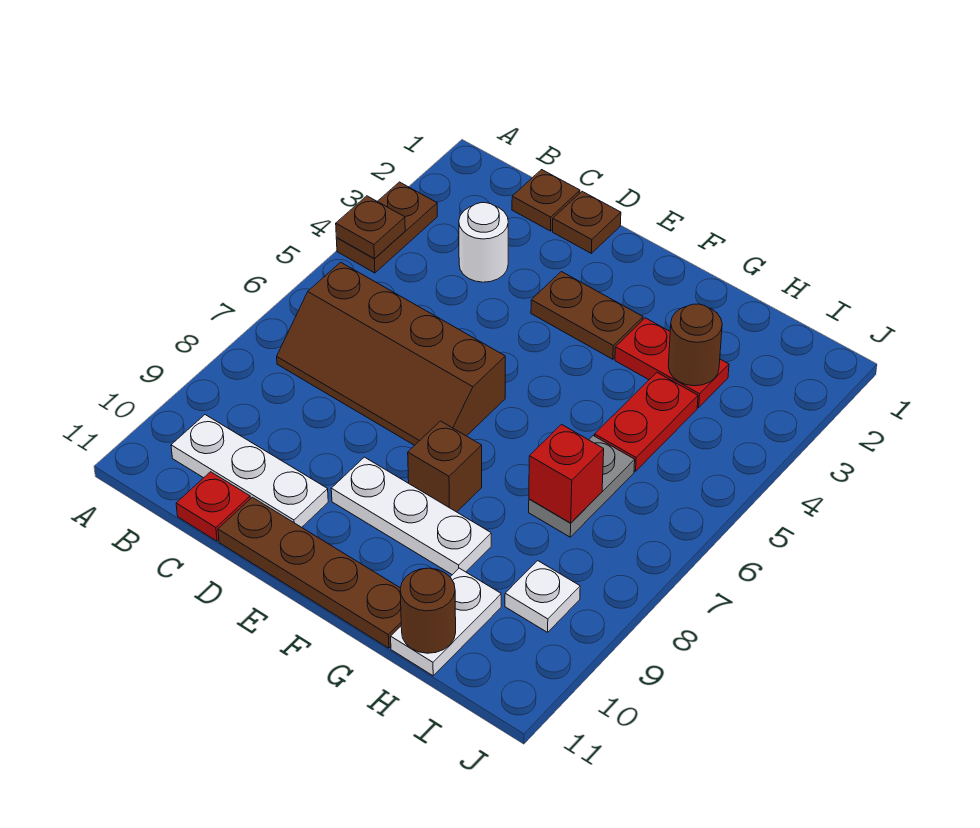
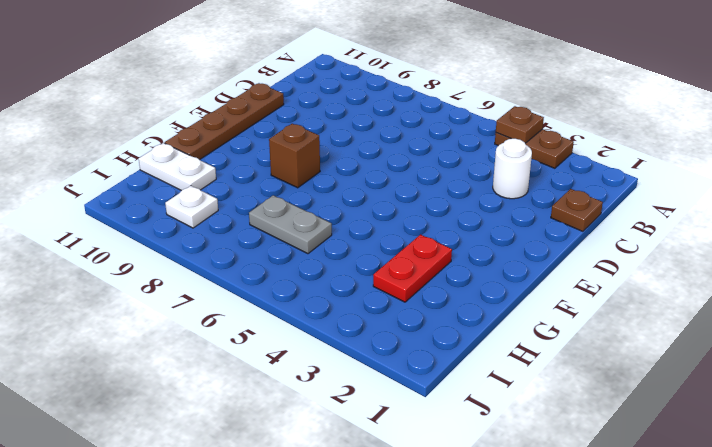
none -> brown slope B6:E7 level 1 top 6
none -> white plate B10:D10 level 1
none -> red plate C11 level 1

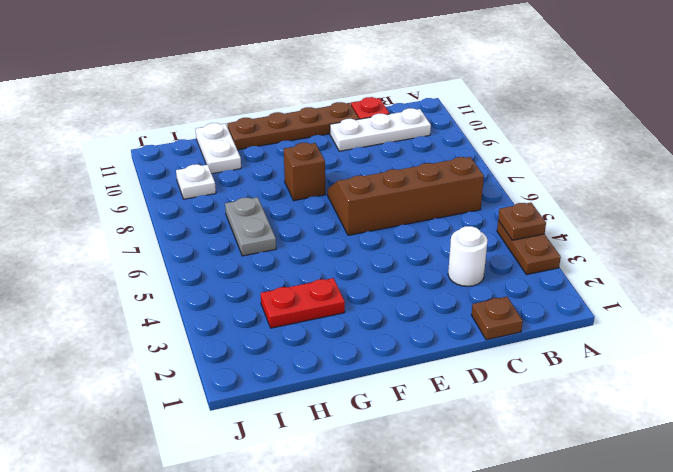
none -> brown plate D1 level 1
none -> brown plate E3:F3 level 1
none -> white plate E9:G9 level 1

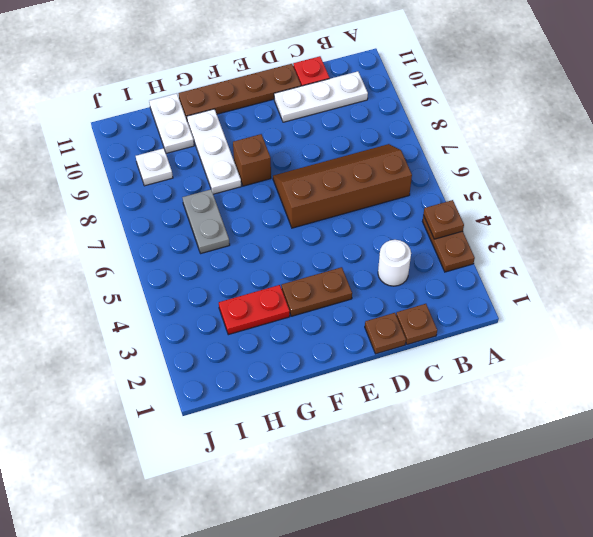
white plate G8:G10 level 1 -> white plate E9:G9 level 1
none -> red plate H4:H5 level 1
none -> brown round brick H3 level 2
none -> red brick H7 level 2

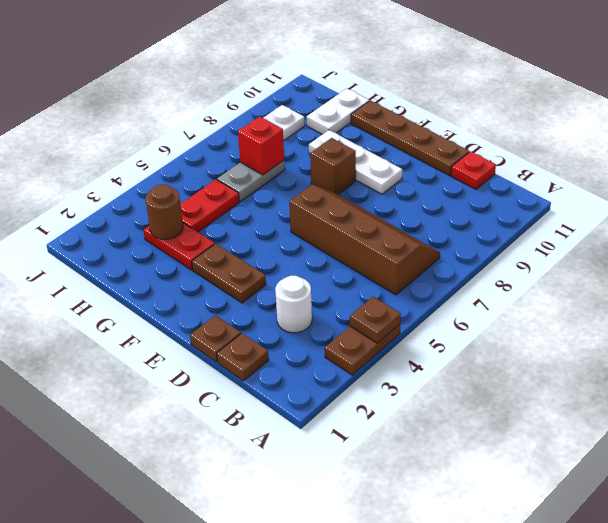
none -> white plate B10:D10 level 1
none -> brown round brick H11 level 2

